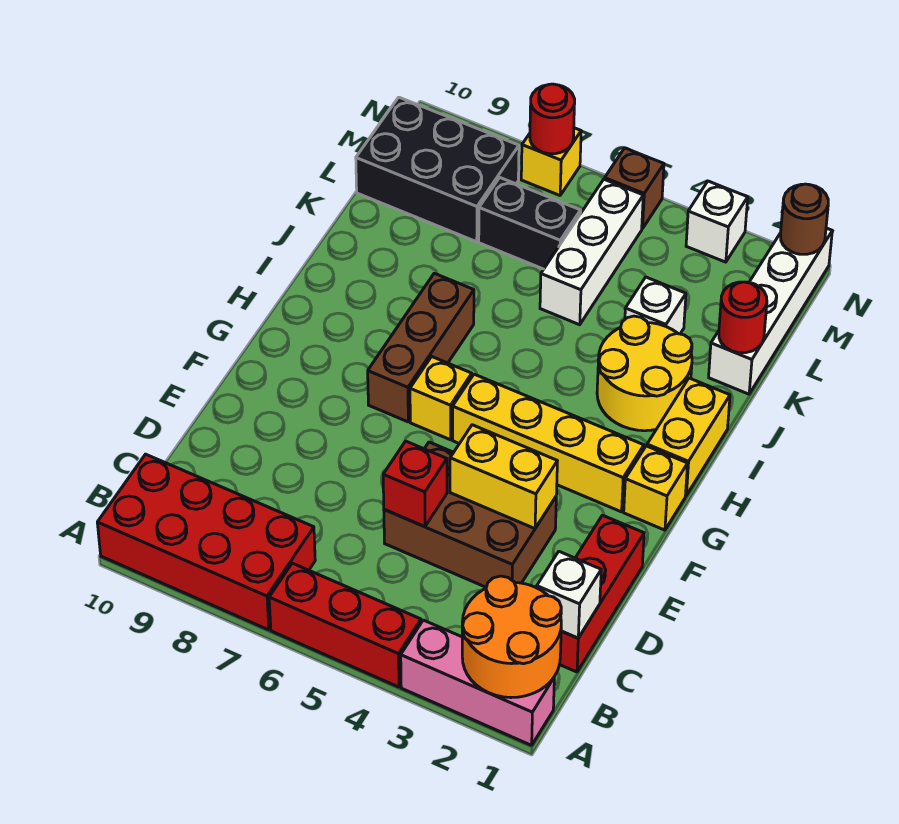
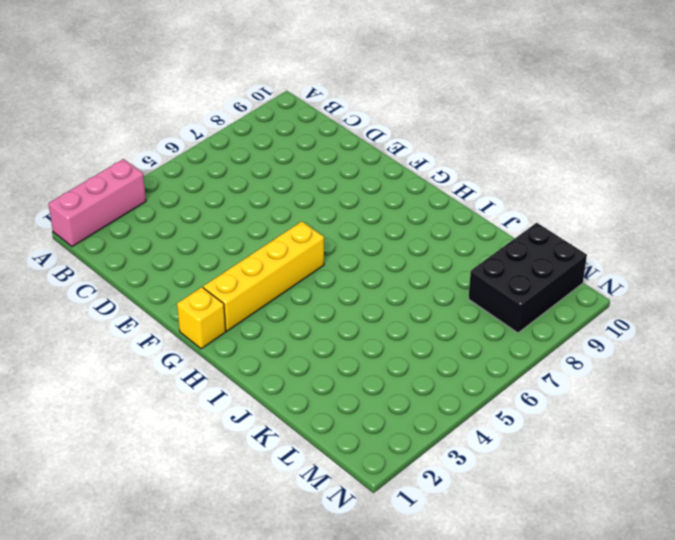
none -> red brick A4:A6 level 1
none -> red brick A7:B10 level 1
none -> red brick C1:E1 level 1

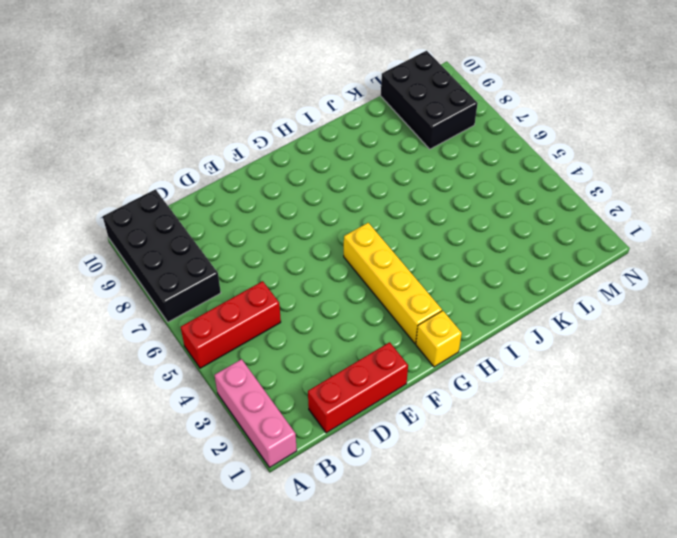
red brick A5:C5 level 1 -> red brick A4:A6 level 1
black brick A7:B10 level 1 -> red brick A7:B10 level 1
none -> brown brick D3:E5 level 1
none -> yellow brick G6 level 1
none -> brown brick G7:I7 level 1

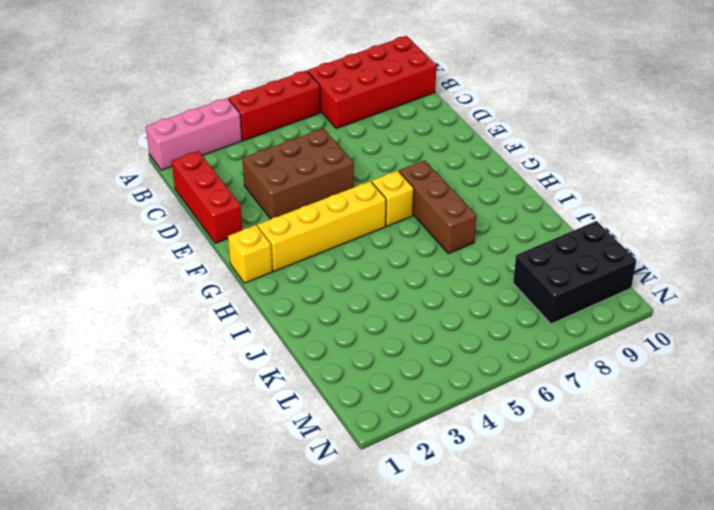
none -> yellow brick H1:I1 level 1
none -> yellow round brick I2:J3 level 1
none -> white brick K1:N1 level 1

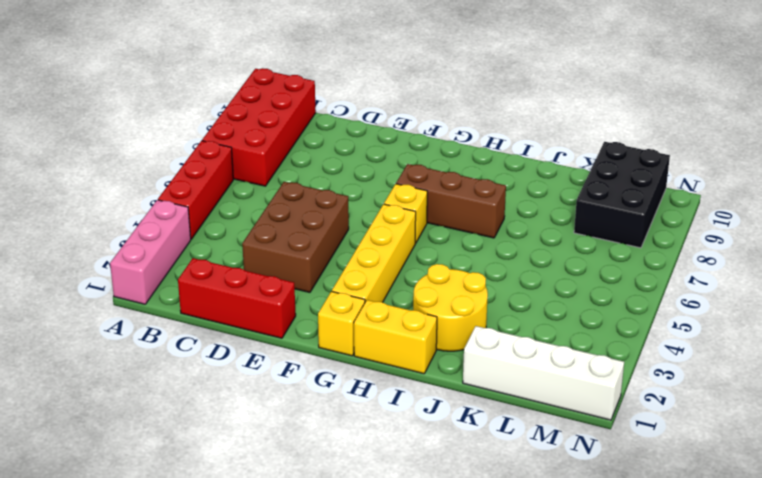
none -> white brick K3 level 1
none -> white brick K5:M5 level 1
none -> black brick L6:L7 level 1

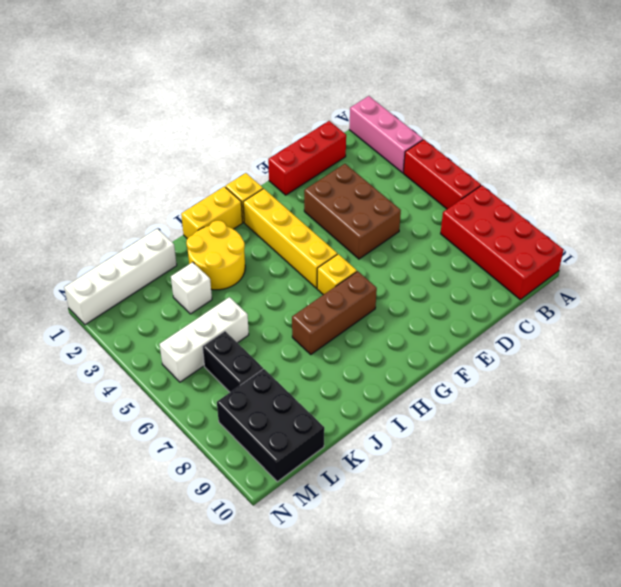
none -> white brick N3 level 1
none -> brown brick N5 level 1
none -> yellow brick N7 level 1

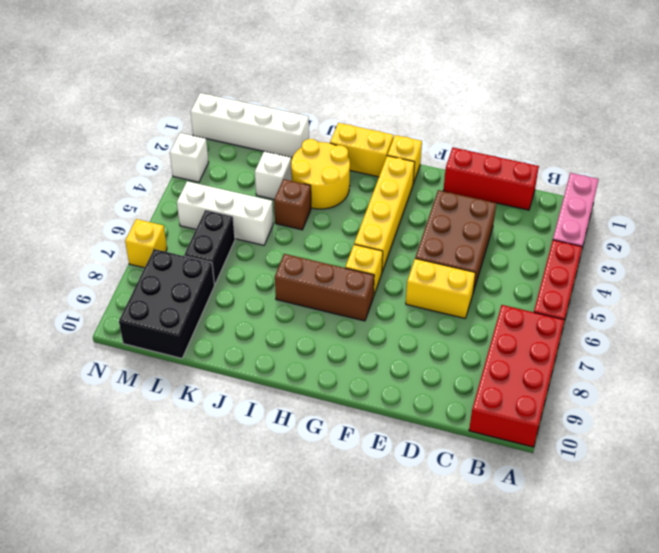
yellow brick D6:E6 level 1 -> yellow brick E3:E4 level 2
brown brick J4 level 1 -> brown brick N5 level 1
none -> orange round brick A1:B2 level 2
none -> white brick C1 level 2
none -> red brick D5 level 2

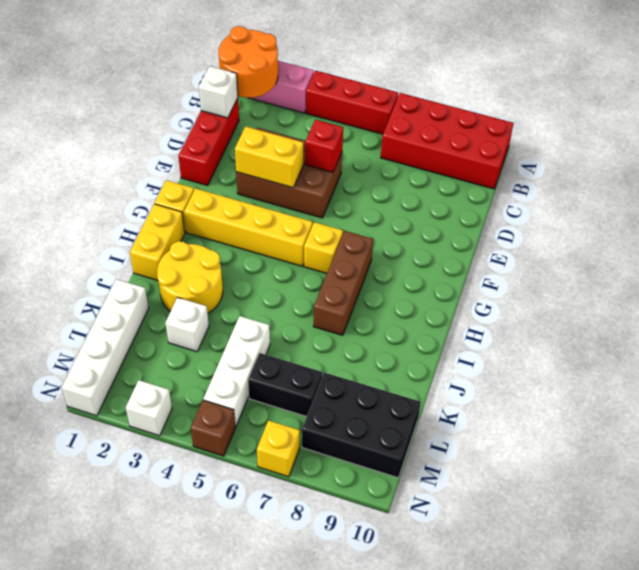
none -> red round brick K1 level 2
none -> brown round brick N1 level 2
none -> red round brick N7 level 2

